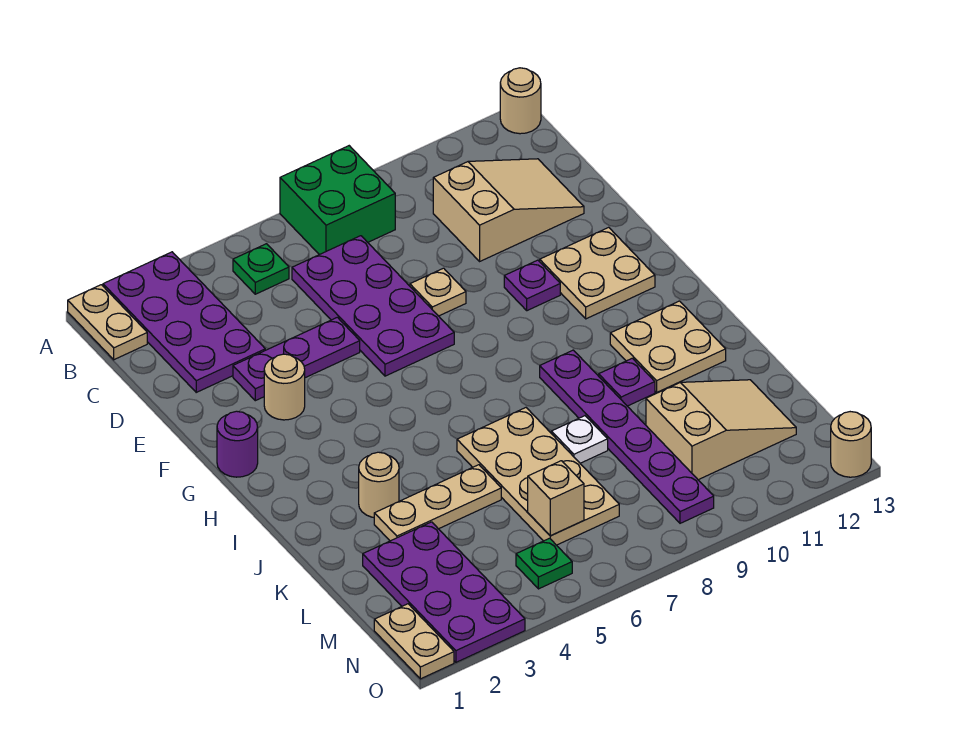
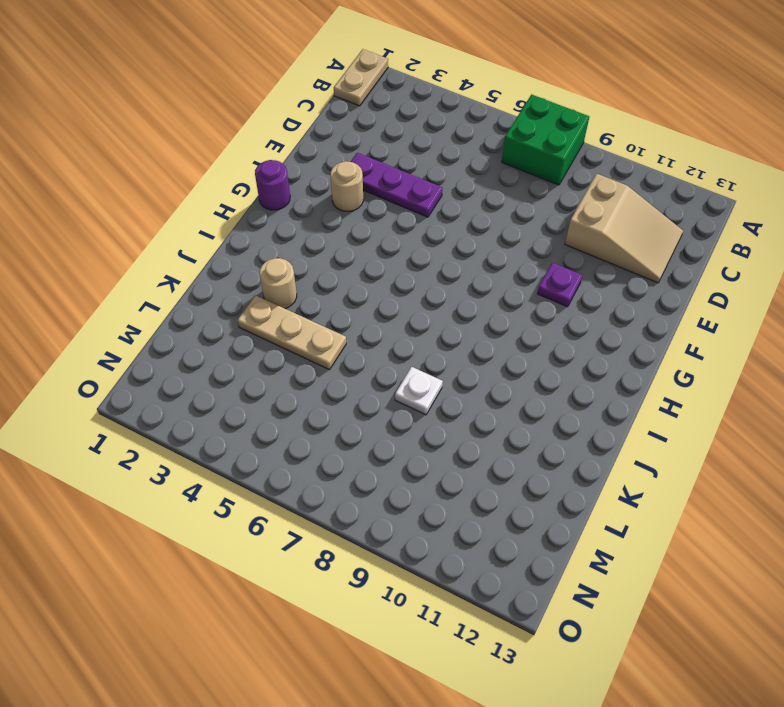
none -> purple plate A2:D3 level 1
none -> tan round brick A13 level 1
none -> green plate B5 level 1

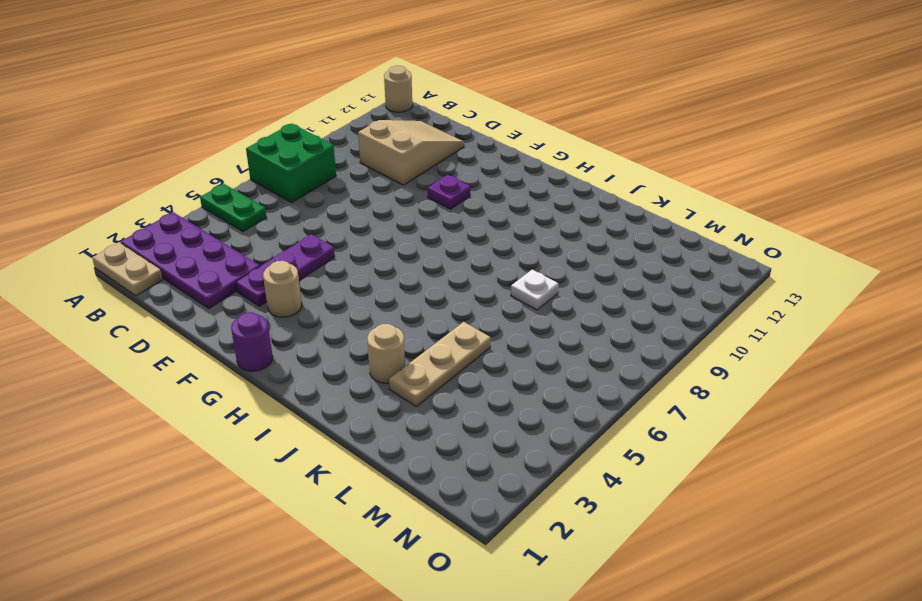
green plate A5:B5 level 1 -> green plate B5 level 1
none -> purple plate C6:F7 level 1
none -> tan plate E8 level 1
none -> tan plate F11:G12 level 1

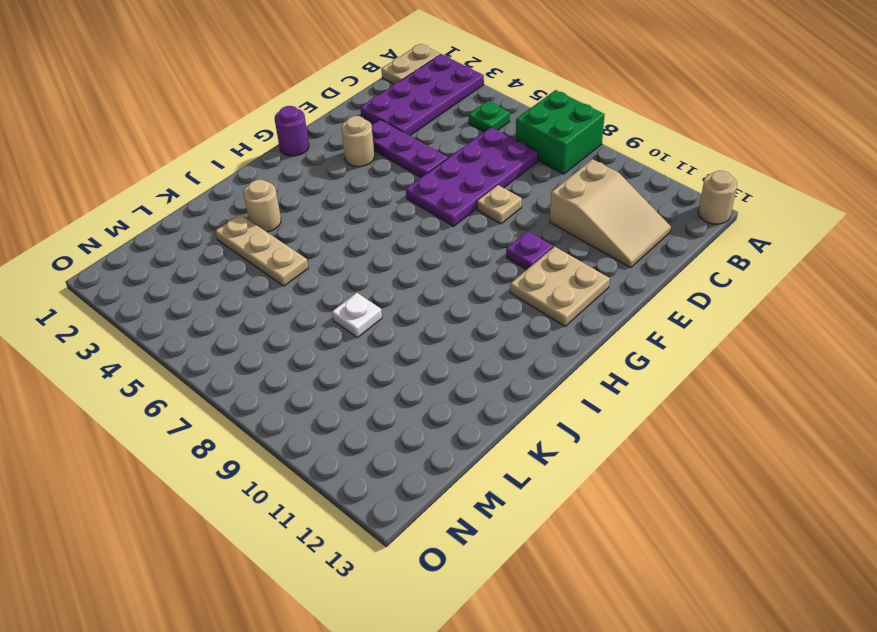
none -> purple plate I9:N9 level 1
none -> tan plate I11:J12 level 1
none -> tan plate J6:M7 level 1

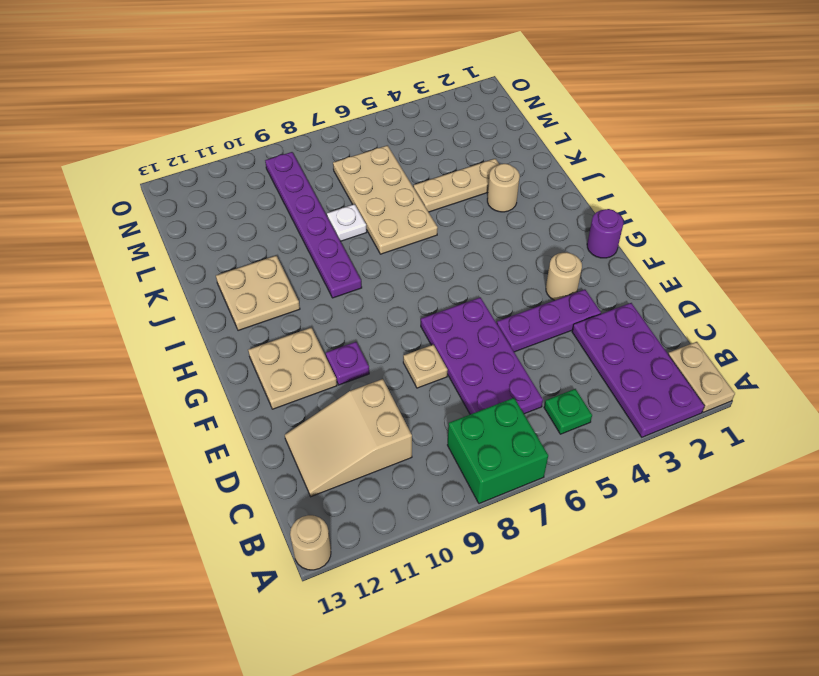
none -> purple plate J10 level 1
none -> purple plate L2:O3 level 1
none -> tan slope L10:M12 level 1 top 10

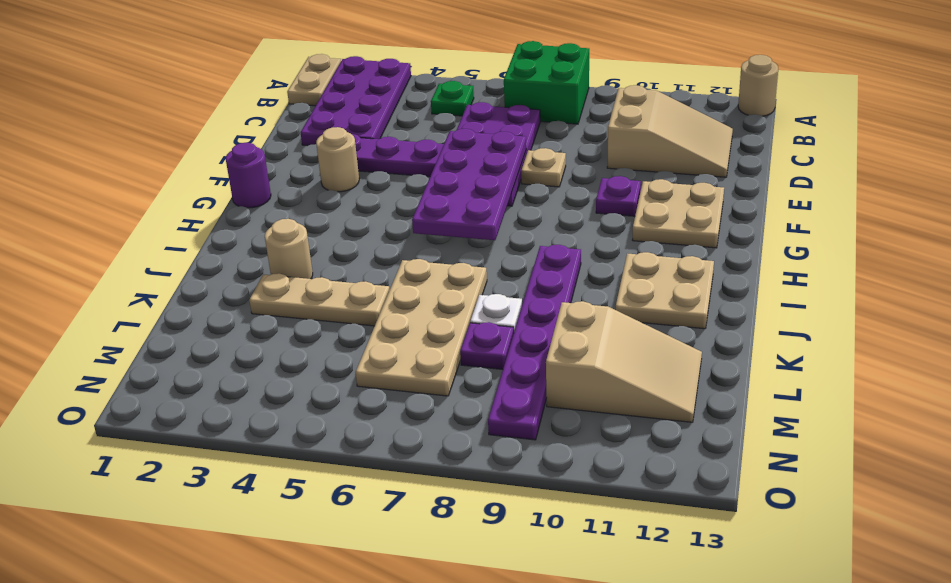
purple plate E6:H7 level 2 -> purple plate L2:O3 level 1
purple plate L8 level 1 -> purple plate J10 level 1
none -> tan plate N1:O1 level 1
none -> green plate N5 level 1
none -> tan round brick O13 level 1

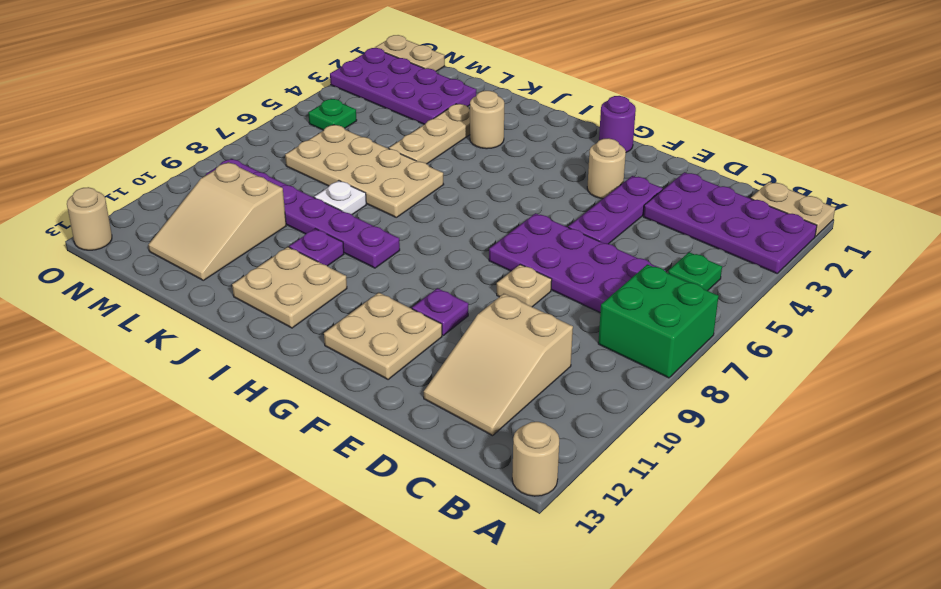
none -> tan brick M6 level 2

